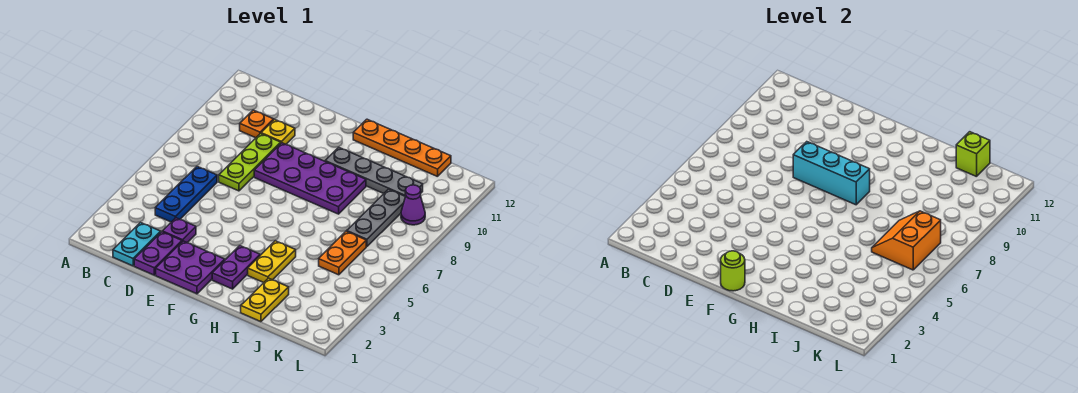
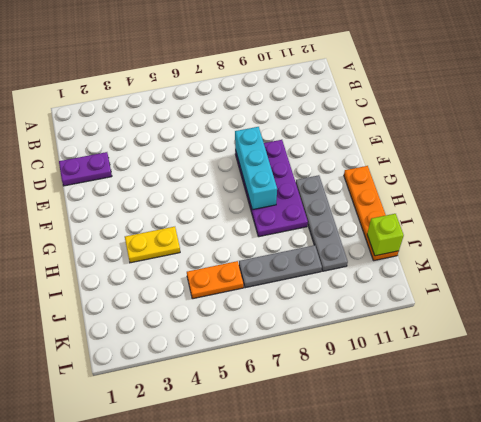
none -> cyan plate C1:C2 level 1
none -> blue plate C4:C6 level 1
none -> orange plate C10 level 1

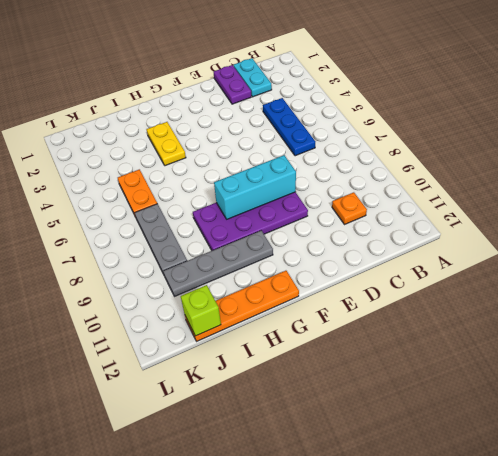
none -> purple plate D3 level 1
none -> lime plate D7:D9 level 1
none -> yellow plate D10 level 1

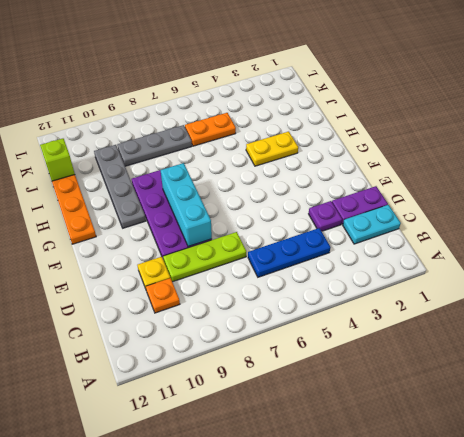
none -> purple plate E1:F2 level 1
none -> purple plate G2:G3 level 1
none -> yellow plate I1:I2 level 1

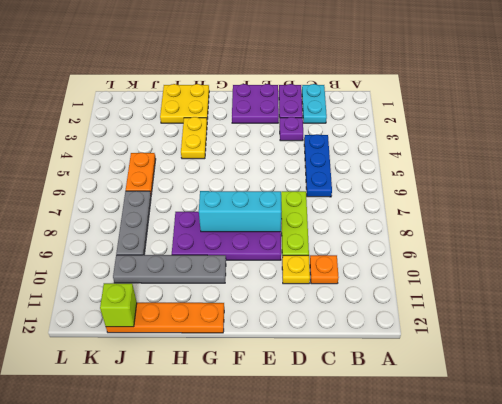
yellow plate H1:I2 level 1 -> yellow plate I1:I2 level 1
none -> purple plate G2:G3 level 1
none -> purple cone K9 level 1
none -> lime round brick F1 level 2

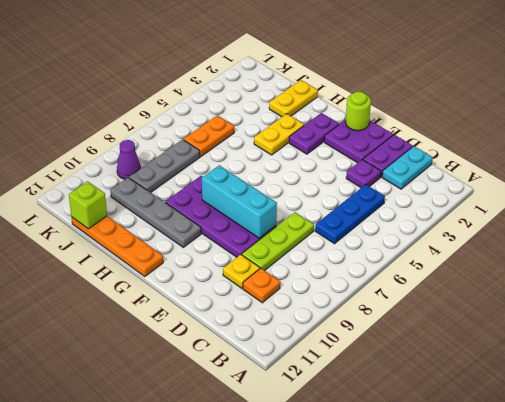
none -> orange slope J6:K7 level 2 top K

